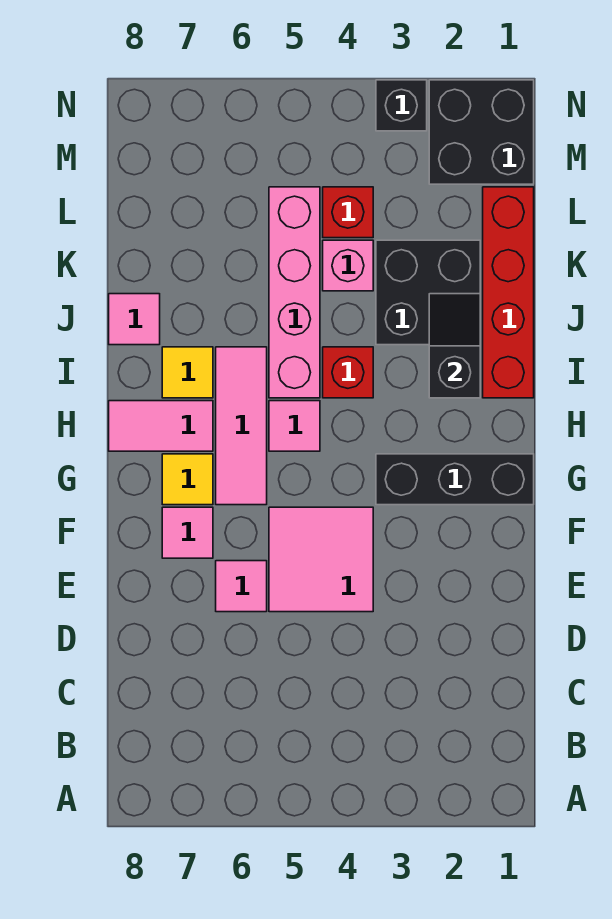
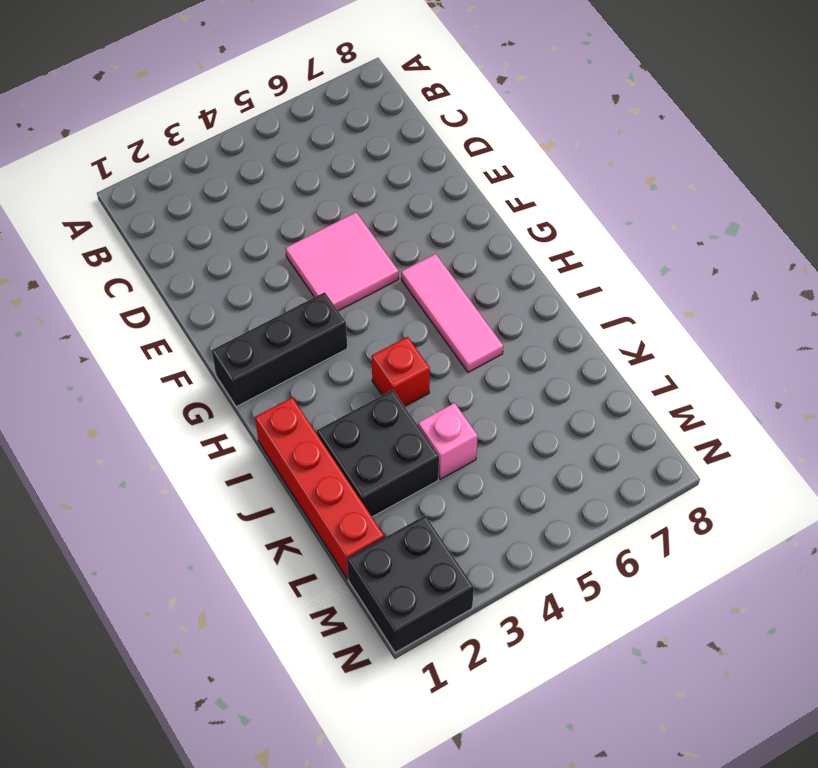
none -> pink tile E6 level 1
none -> pink tile F7 level 1
none -> yellow tile G7 level 1

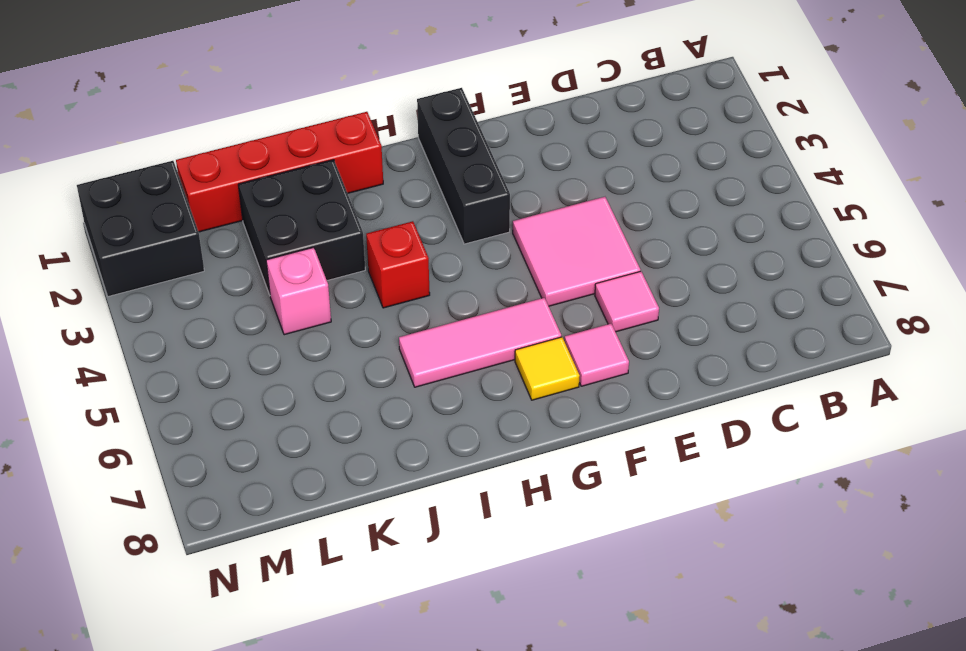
none -> pink tile H5 level 1
none -> pink tile H7:H8 level 1
none -> pink brick I5:L5 level 1

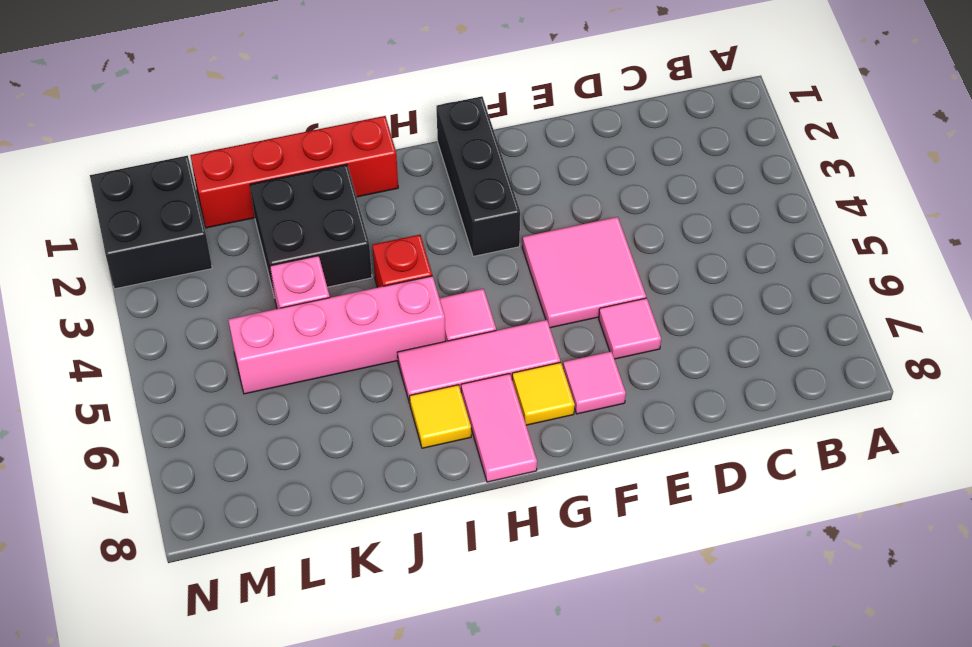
none -> pink tile J8 level 1
none -> red brick L4 level 1
none -> black brick N3 level 1

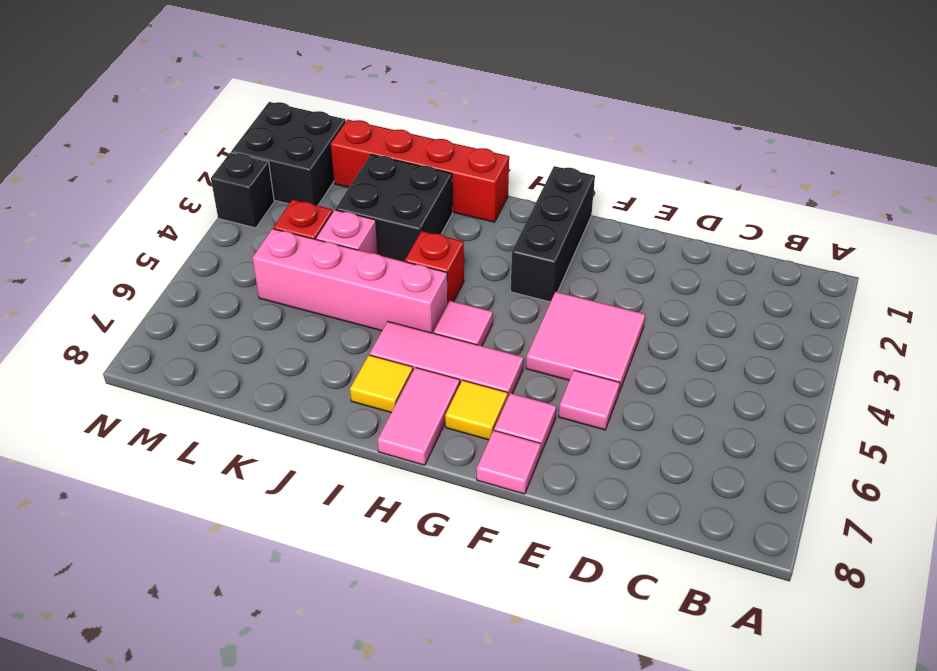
pink tile F8 level 1 -> pink tile J8 level 1
none -> black slope I2:J2 level 2 top I

